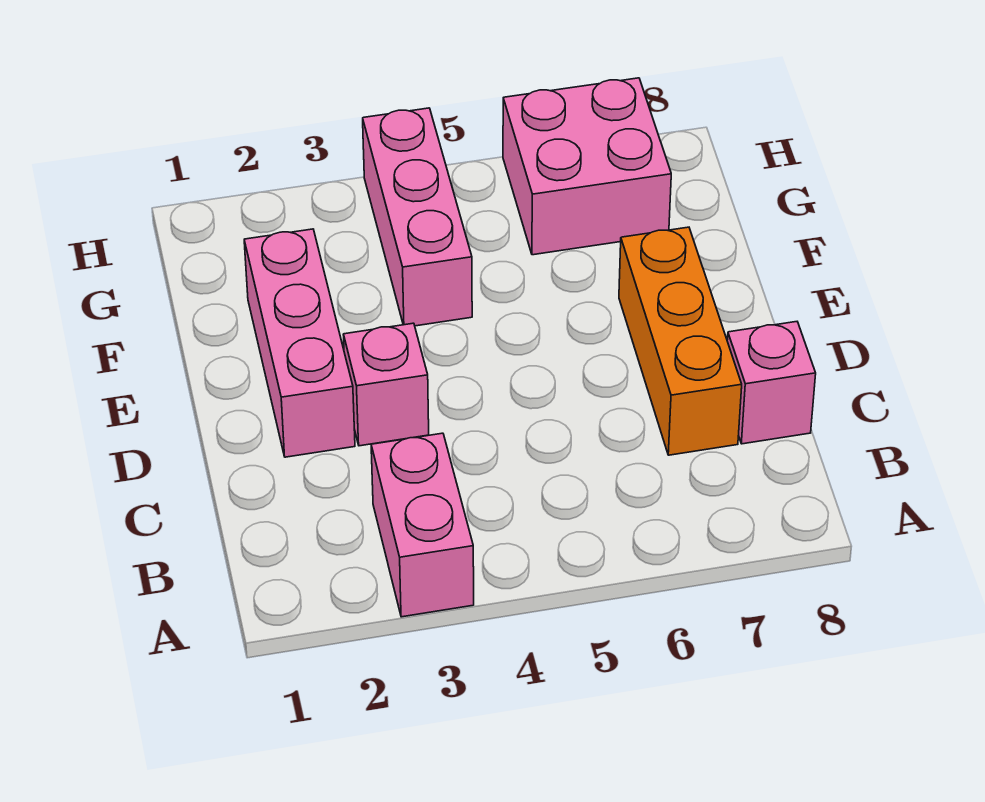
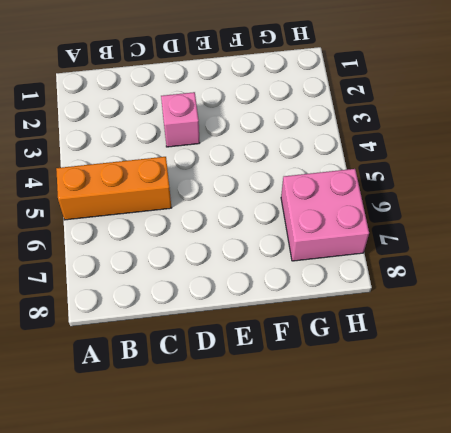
orange brick A5:C5 level 1 -> orange brick C7:E7 level 1
none -> pink brick A3:B3 level 1
none -> pink brick C8 level 1

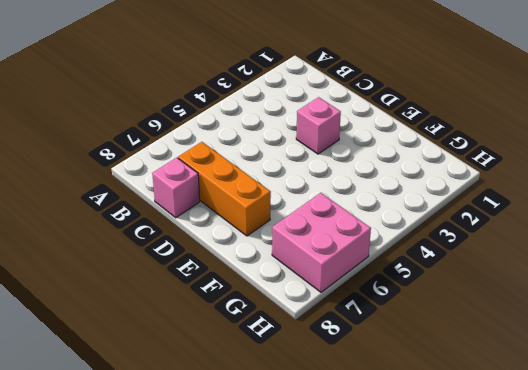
none -> pink brick A3:B3 level 1
none -> pink brick D2:F2 level 1

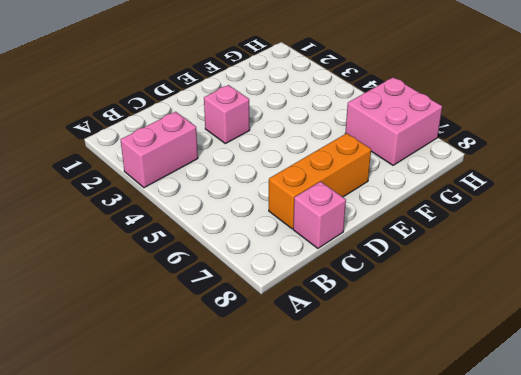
none -> pink brick D2:F2 level 1
none -> pink brick F4:H4 level 1

